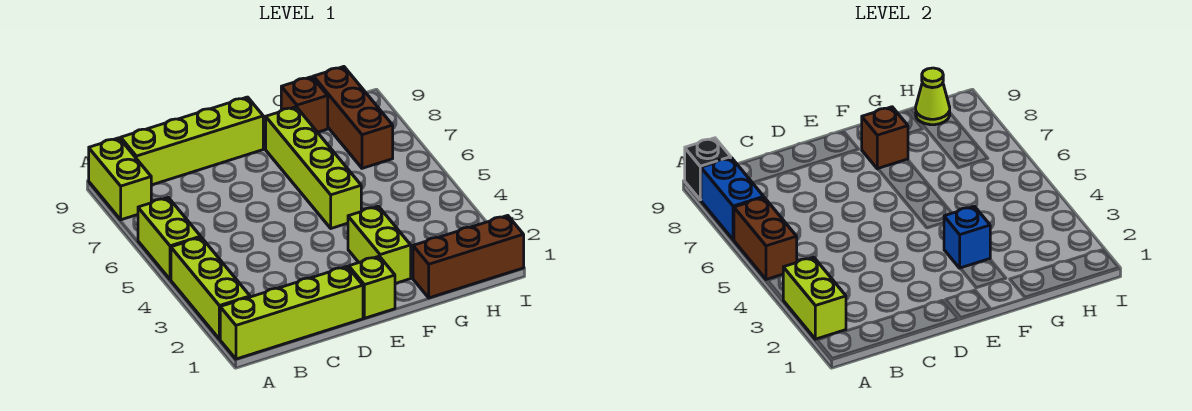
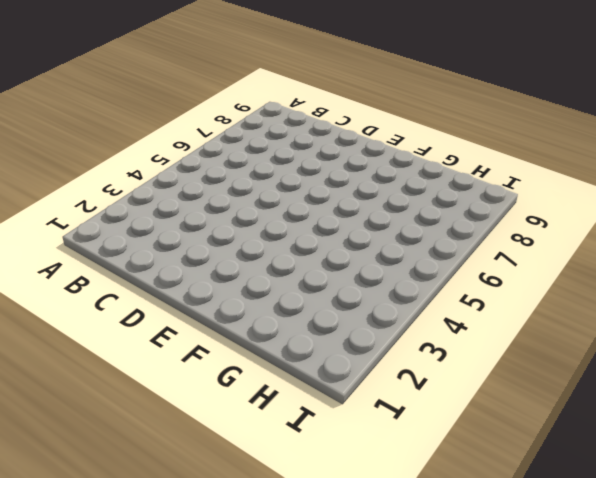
none -> lime brick A1:D1 level 1
none -> lime brick A2:A4 level 1
none -> lime brick A5:A6 level 1

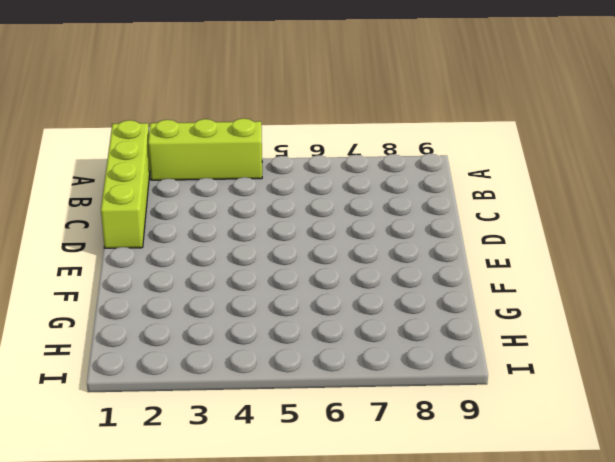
none -> lime brick A5:A6 level 1
none -> lime brick A8:A9 level 1
none -> lime brick B9:E9 level 1

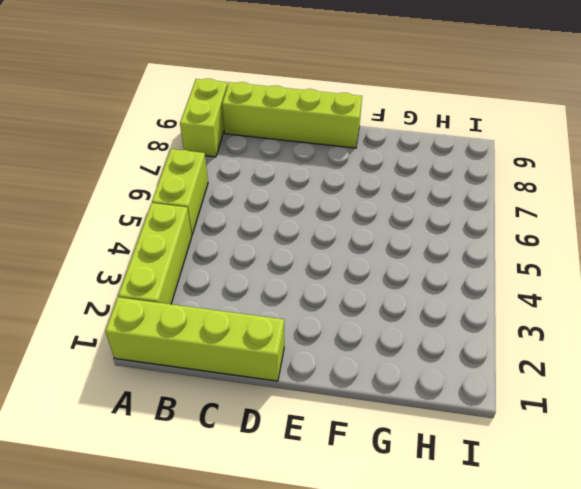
none -> lime brick E1 level 1
none -> lime brick F2:F3 level 1
none -> lime brick F5:F8 level 1

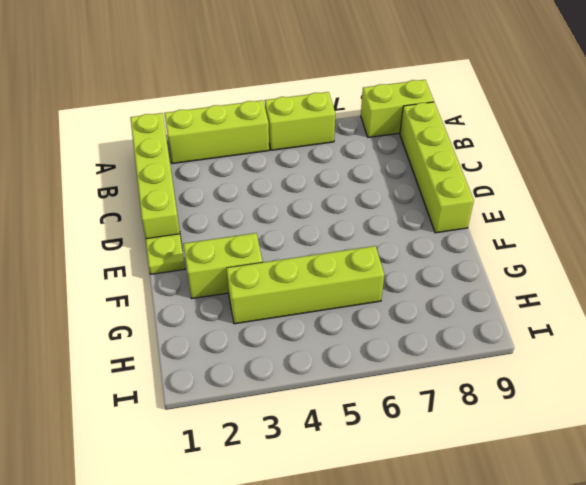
lime plate E1 level 1 -> lime brick E1 level 1
lime brick G3:G6 level 1 -> lime brick F5:F8 level 1
none -> brown brick G1:I1 level 1
none -> brown brick G9 level 1
none -> brown brick H7:H9 level 1

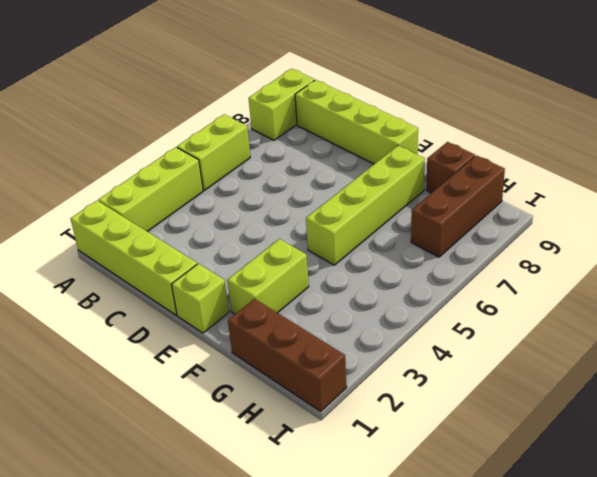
none -> lime brick A2:A3 level 2
none -> brown brick A5:A6 level 2
none -> blue brick A7:A8 level 2

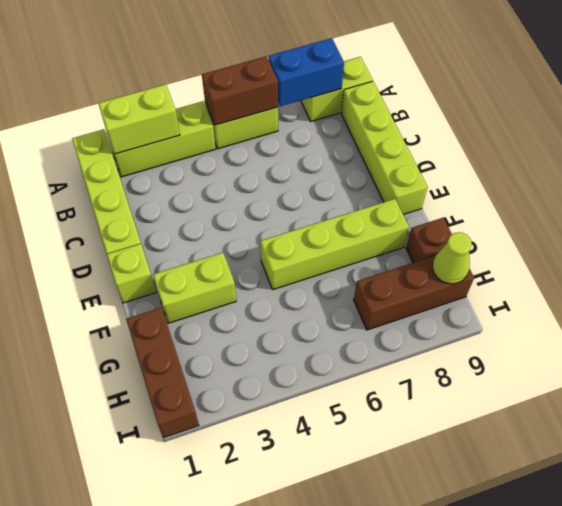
none -> black brick A9 level 2
none -> blue brick F3 level 2
none -> brown brick F8 level 2

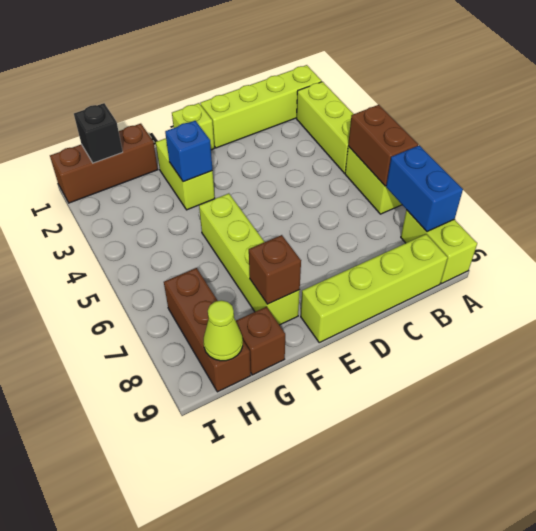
black brick H1 level 2 -> black brick A9 level 2
none -> lime brick A2:A3 level 2

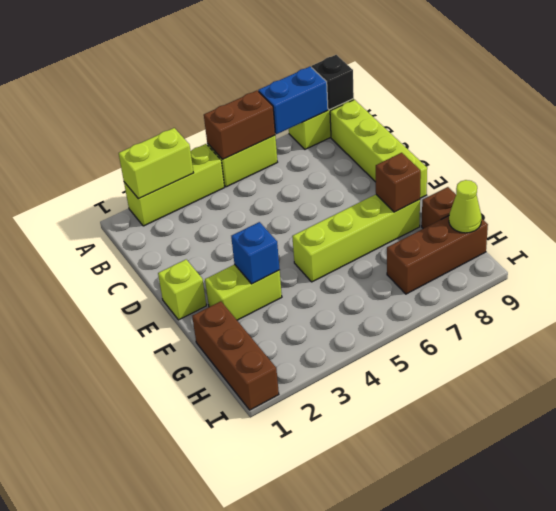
none -> lime brick A1:D1 level 1

